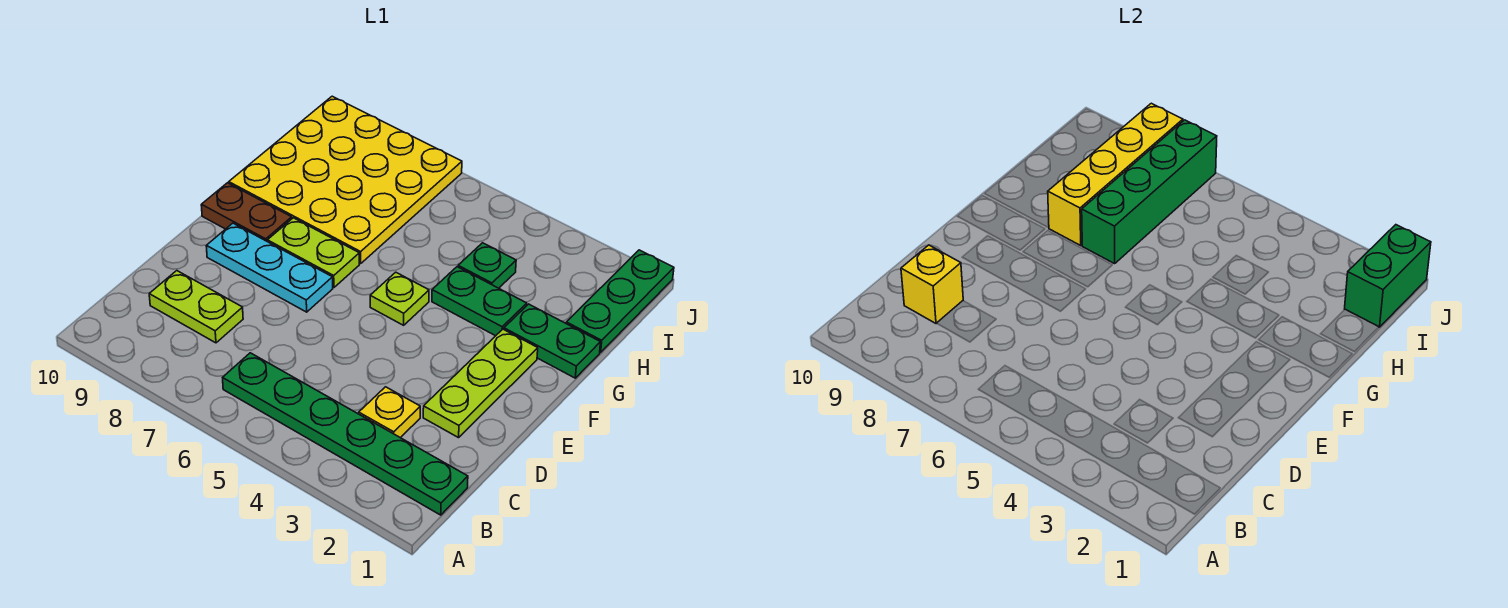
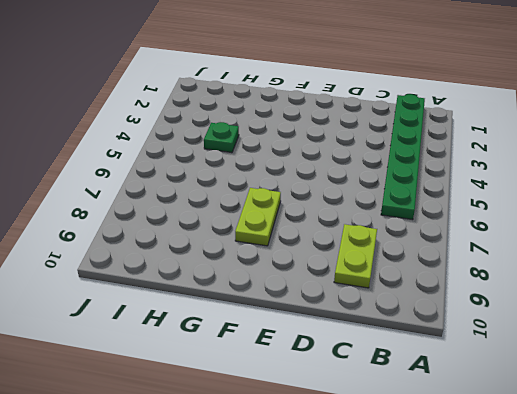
none -> yellow plate C3 level 1
none -> lime plate D2:F2 level 1
none -> cyan plate E7:E9 level 1

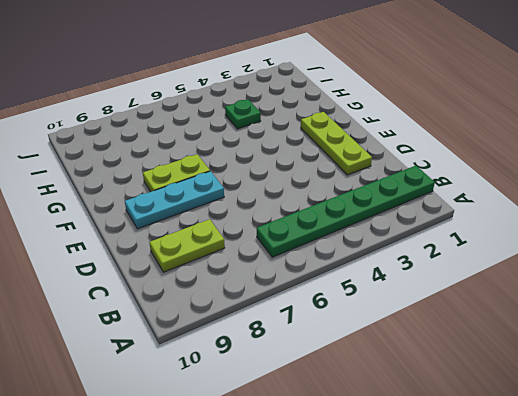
none -> yellow plate C3 level 1
none -> lime plate F5 level 1
none -> brown plate F9:F10 level 1

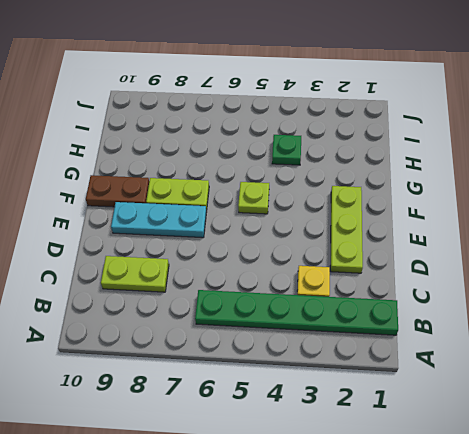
none -> green plate G1:G2 level 1
none -> green plate G3:G4 level 1
none -> yellow plate G7:J10 level 1

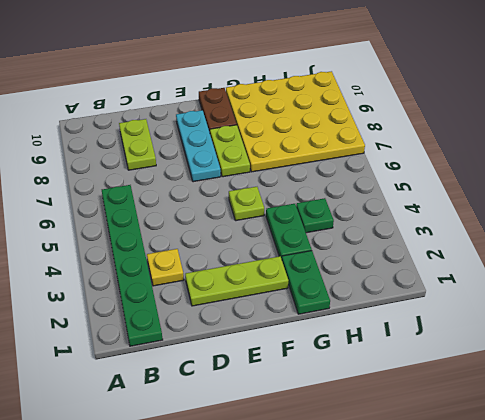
none -> green plate H1:J1 level 1
none -> yellow brick C9 level 2
none -> green brick G7:J7 level 2

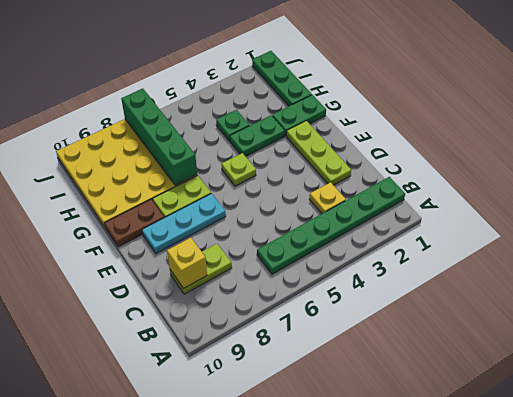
none -> yellow brick G8:J8 level 2
none -> green brick I1:J1 level 2

